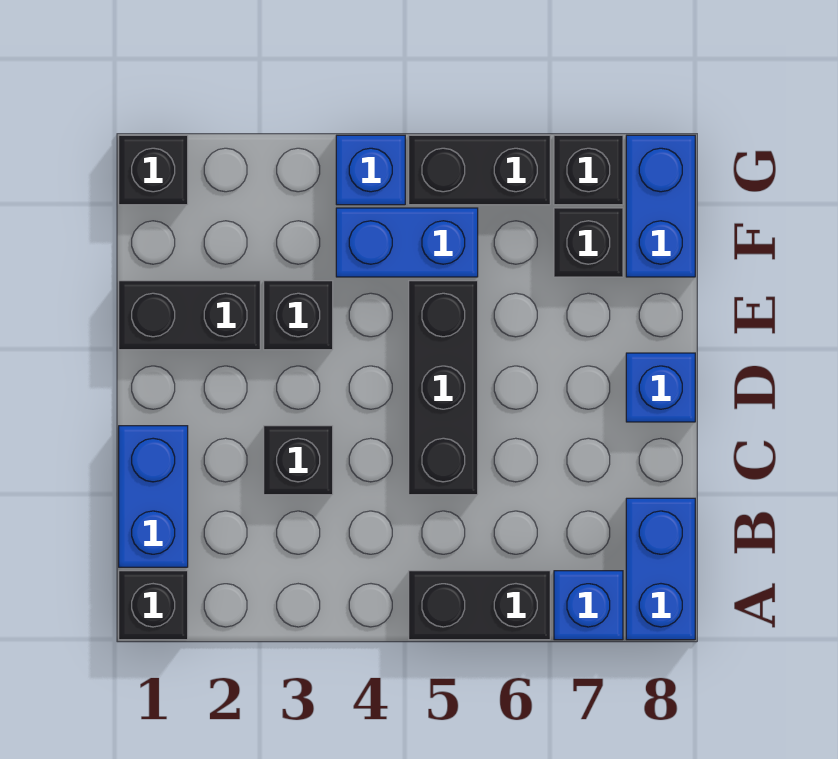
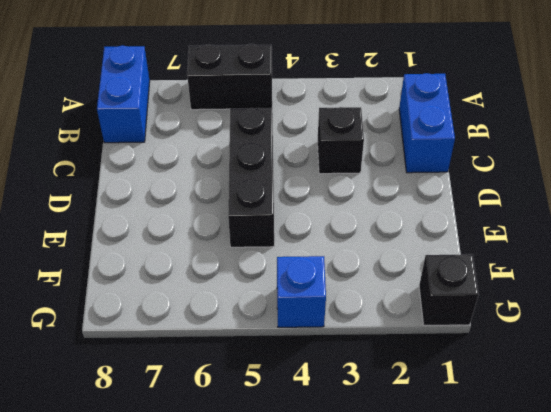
none -> black brick A1 level 1
none -> blue brick A7 level 1
none -> blue brick D8 level 1

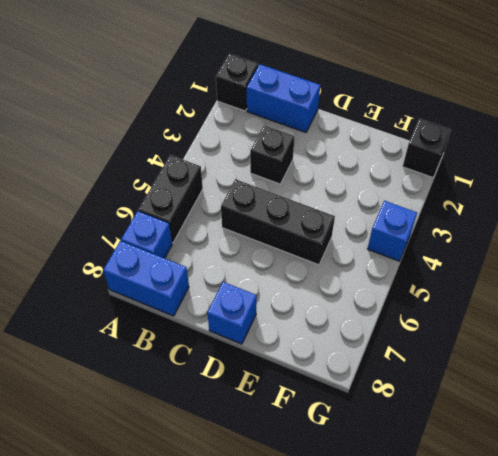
none -> black brick E1:E2 level 1
none -> black brick E3 level 1
none -> blue brick F4:F5 level 1

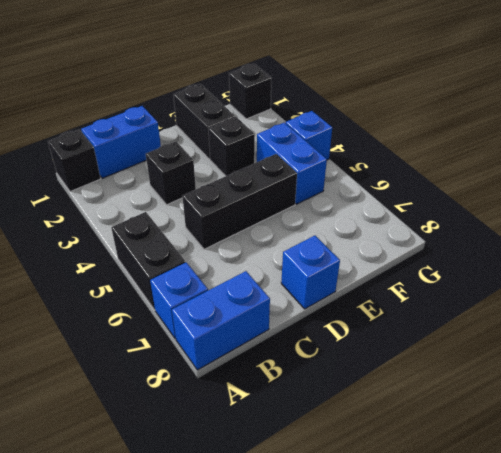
none -> black brick F7 level 1
none -> blue brick F8:G8 level 1
none -> black brick G5:G6 level 1

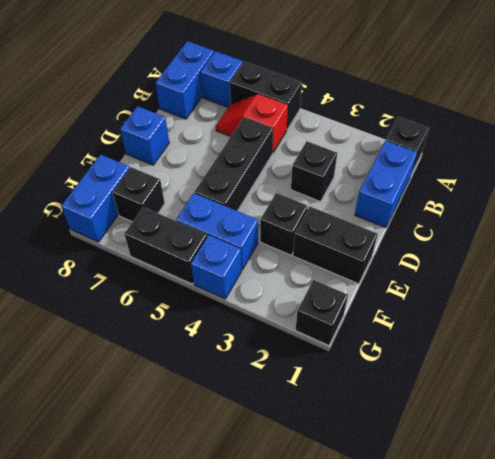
red slope B5:B6 level 1 top 5 -> none
none -> black brick G7 level 1

